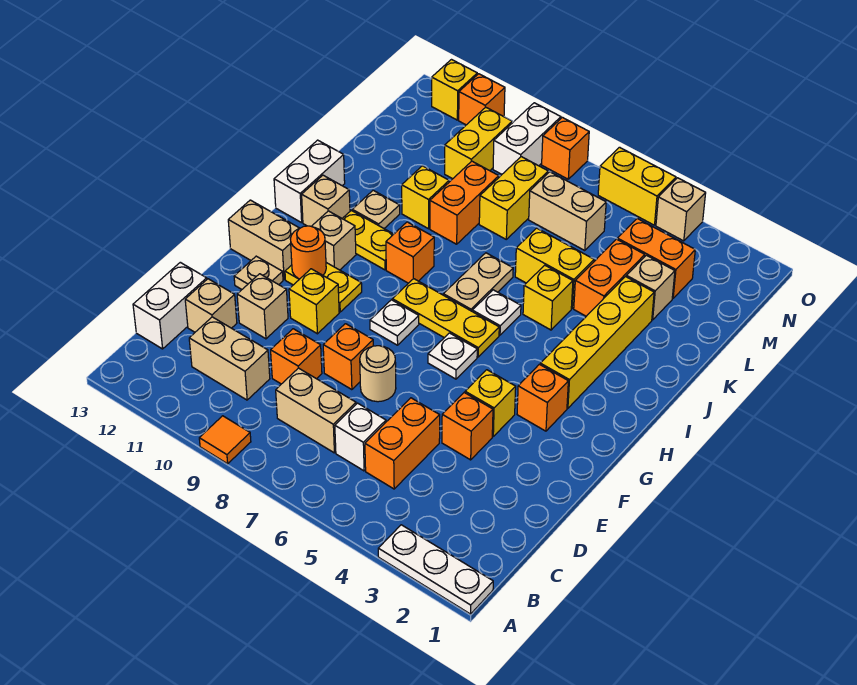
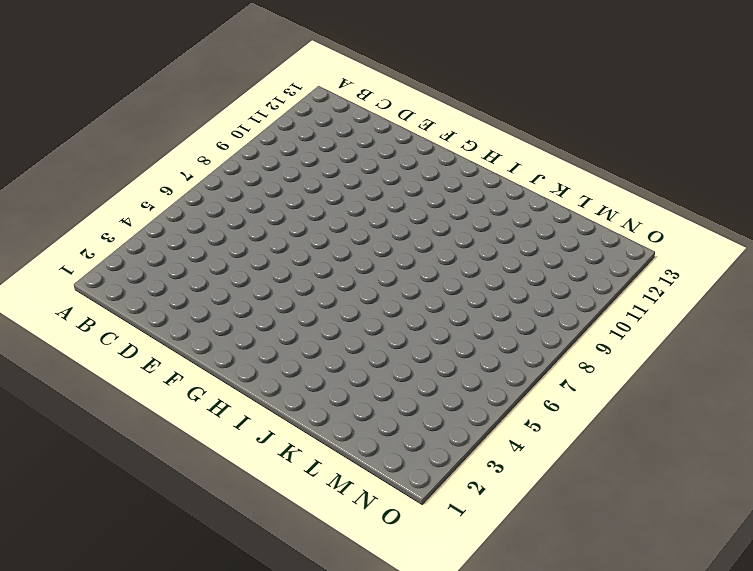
none -> white plate A1:A3 level 1
none -> orange tile A9 level 1
none -> orange brick C5:D5 level 1
none -> white brick C6 level 1

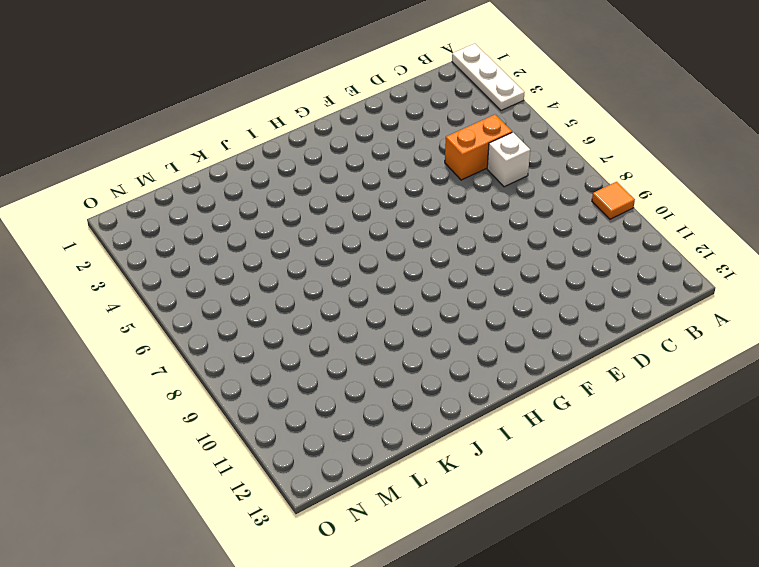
none -> tan brick C7:C8 level 1
none -> tan brick C10:C11 level 1
none -> white brick C13:D13 level 1
none -> orange brick D9 level 1

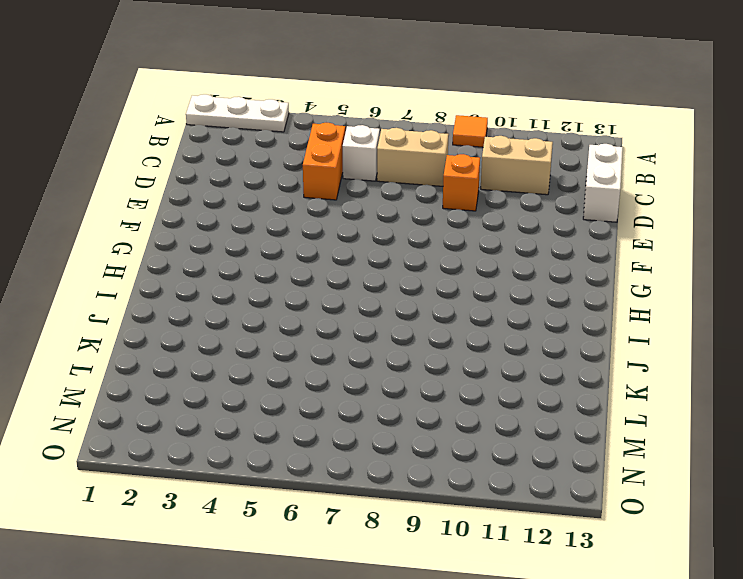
none -> tan brick D12 level 1
none -> orange brick E4 level 1
none -> tan round brick E7 level 1
none -> orange brick E8 level 1

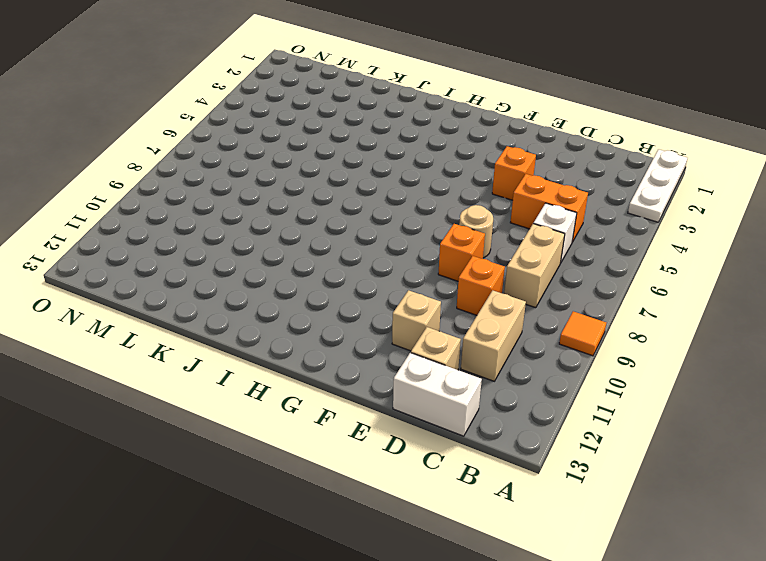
none -> yellow brick F4 level 1
none -> yellow brick F10 level 1
none -> tan plate F12 level 1
none -> orange brick G3 level 1

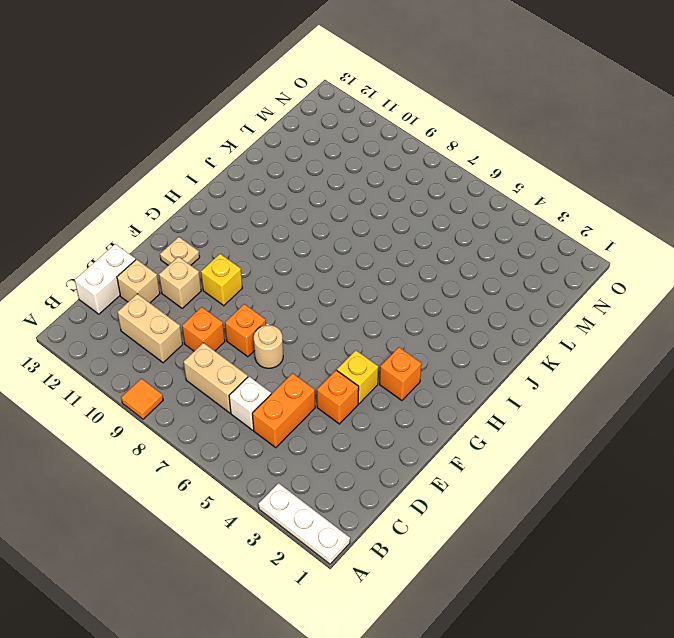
none -> white plate G6 level 1
none -> white plate G8 level 1
none -> yellow plate G10:G11 level 1
none -> tan brick G12:G13 level 1

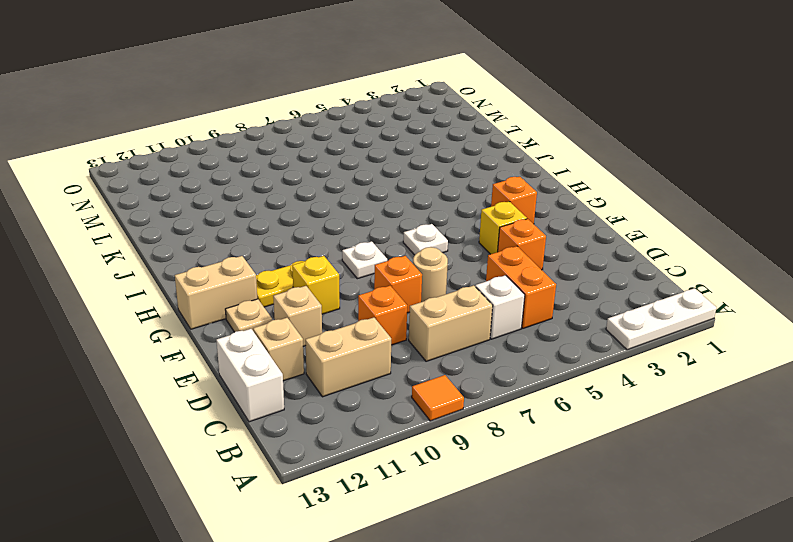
none -> yellow brick H3:K3 level 1
none -> yellow plate H6:H8 level 1
none -> tan brick H11 level 1
none -> white plate I6 level 1

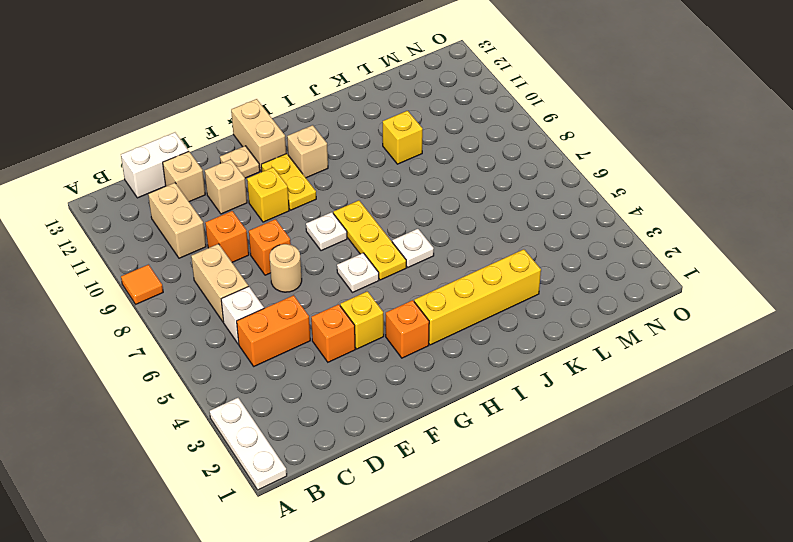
none -> tan plate I7:J7 level 1
none -> orange brick I9 level 1
none -> yellow plate I10:I11 level 1
none -> tan brick I12 level 1

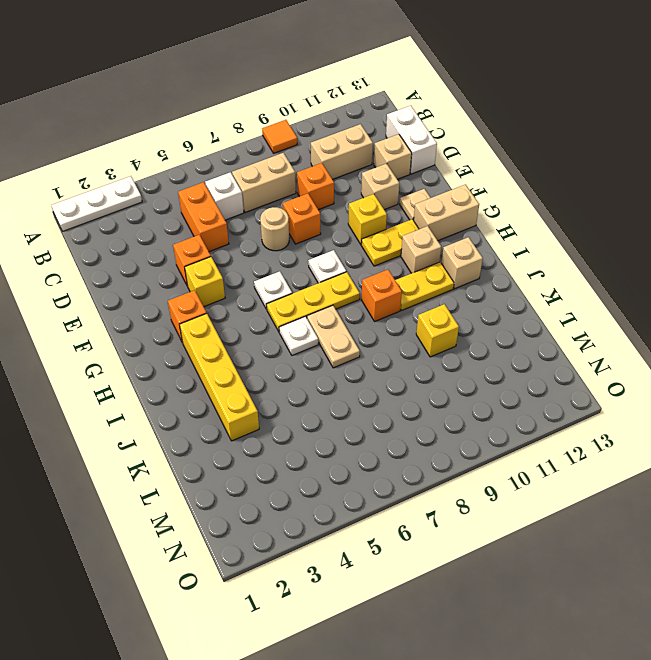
none -> white brick I13:J13 level 1
none -> yellow brick J5 level 1
none -> tan plate J11 level 1
none -> orange brick K4:L4 level 1

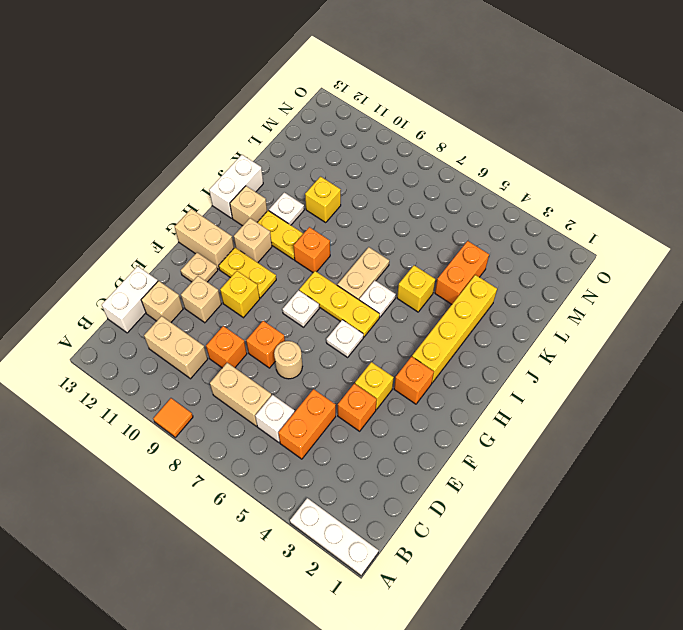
white plate J11 level 1 -> tan plate J11 level 1
none -> yellow brick K5:K6 level 1
none -> orange brick K9:L9 level 1
none -> tan brick L3 level 1
none -> yellow brick L8:M8 level 1

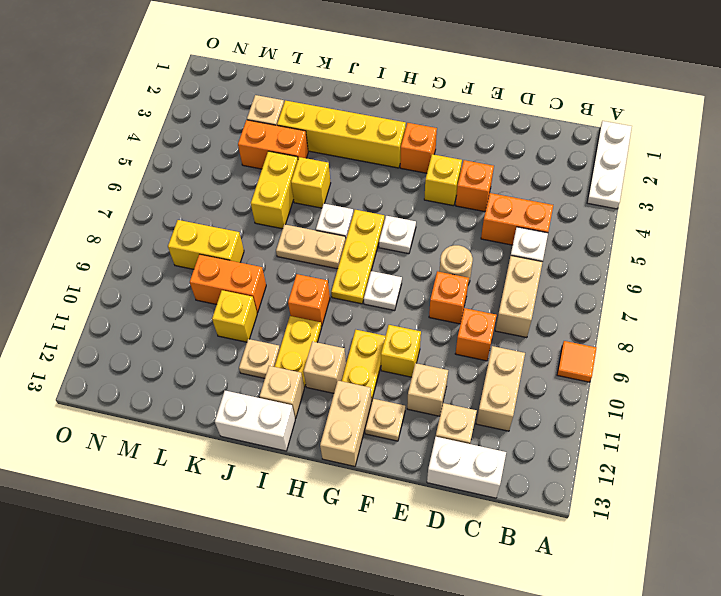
none -> orange brick M3:M4 level 1
none -> tan brick M6:M7 level 1
none -> yellow brick M10:N10 level 1
none -> white brick N9:O9 level 1

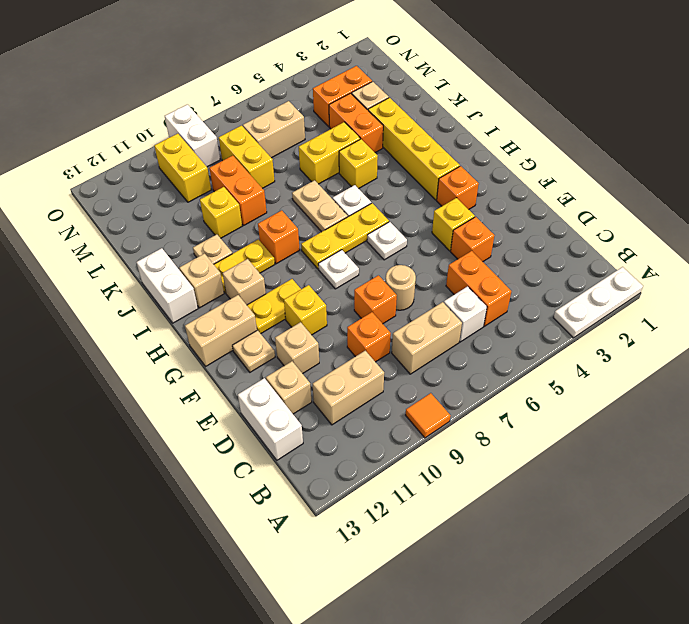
none -> tan brick O4 level 1
none -> yellow brick O5:O6 level 1
none -> orange brick O8 level 1
none -> orange brick O11 level 1

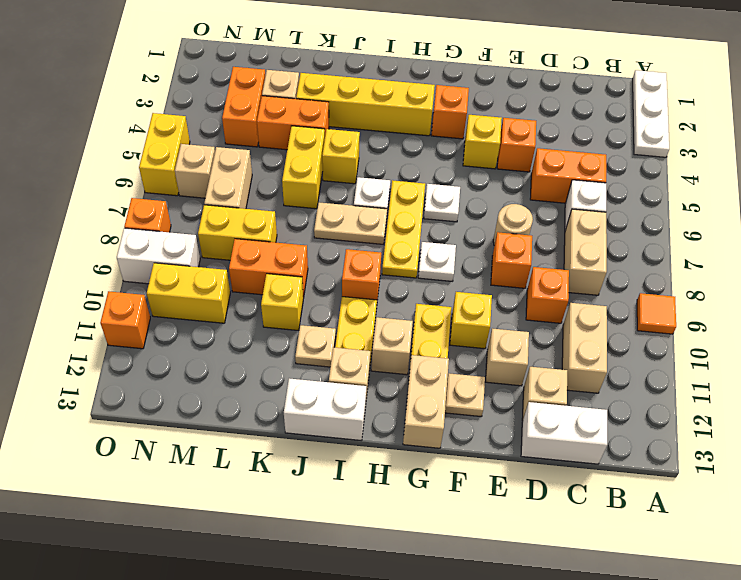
tan brick N6 level 1 -> tan brick O4 level 1
none -> yellow brick O12 level 1
none -> orange round brick G11 level 2

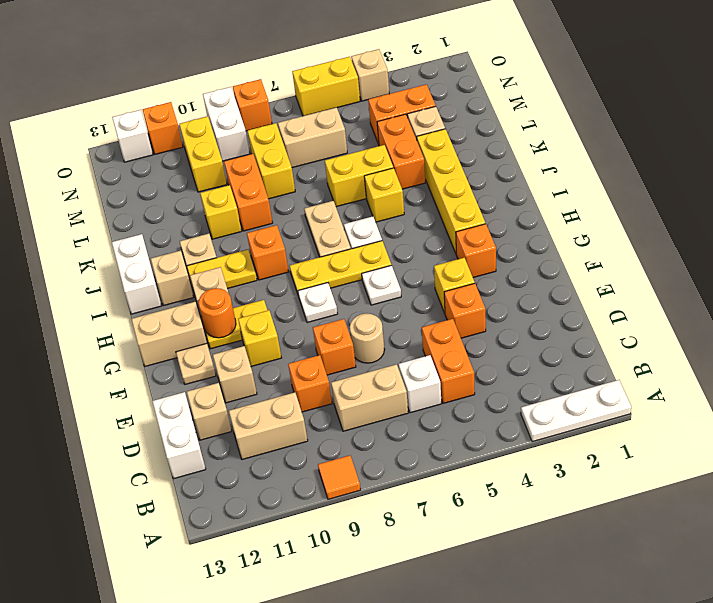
white brick O12 level 1 -> yellow brick O12 level 1

